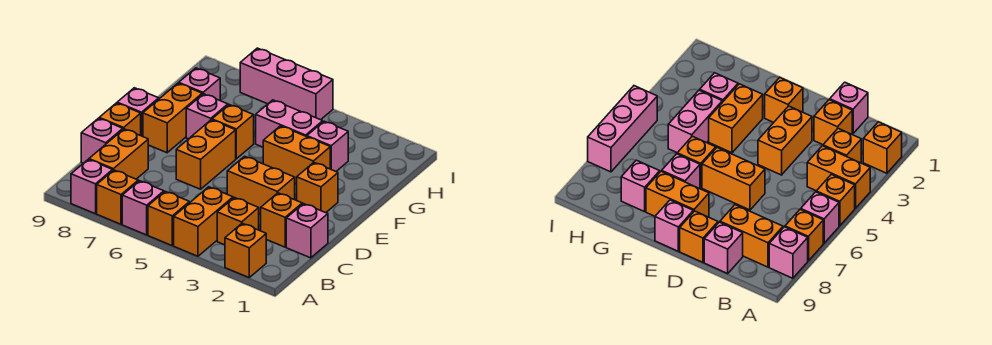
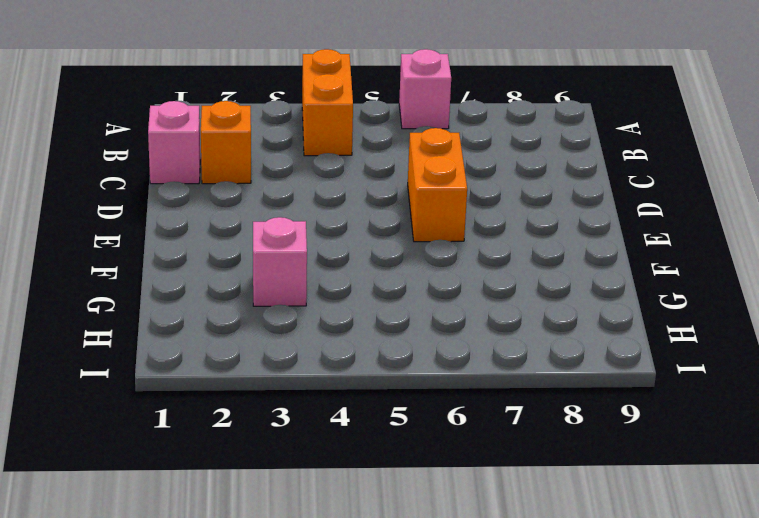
none -> orange brick A2 level 1
none -> orange brick A5 level 1
none -> orange brick A7 level 1

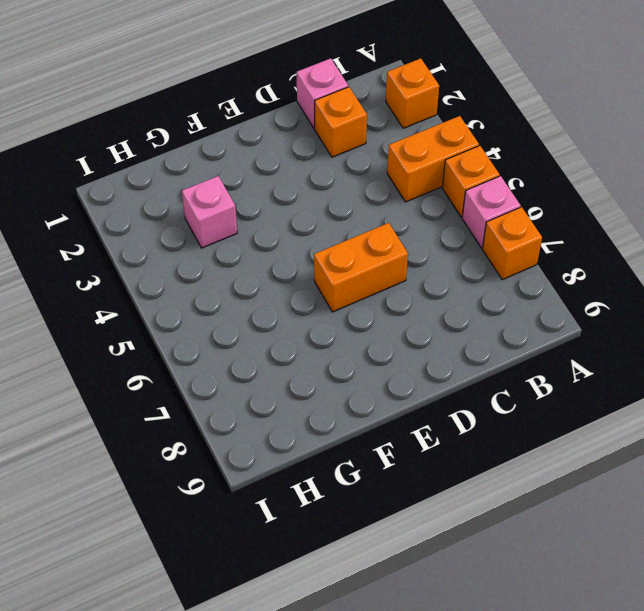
none -> pink brick A8 level 1
none -> orange brick B3 level 1
none -> orange brick B8:C8 level 1

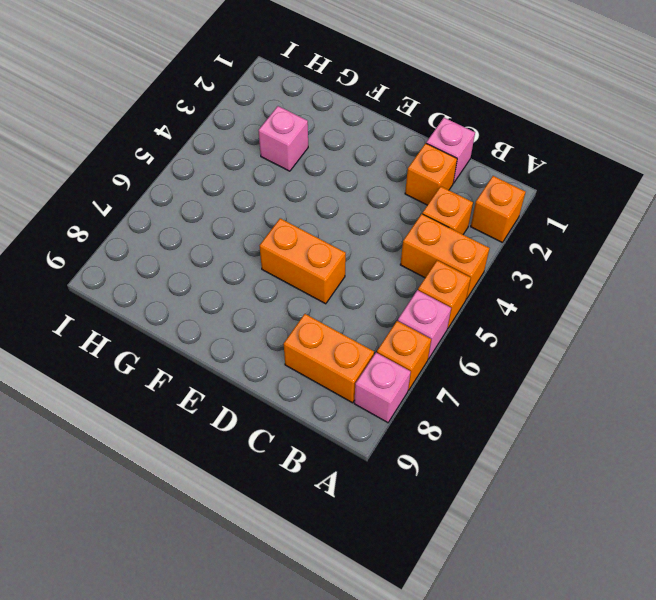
none -> pink brick C9 level 1
none -> orange brick D3:D4 level 1
none -> orange brick D9 level 1

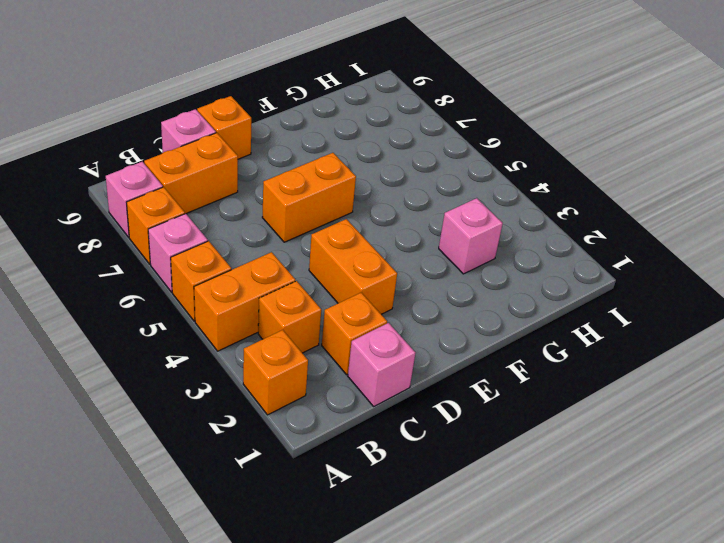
none -> orange brick E2 level 1
none -> orange brick E8:F8 level 1
none -> pink brick E9 level 1

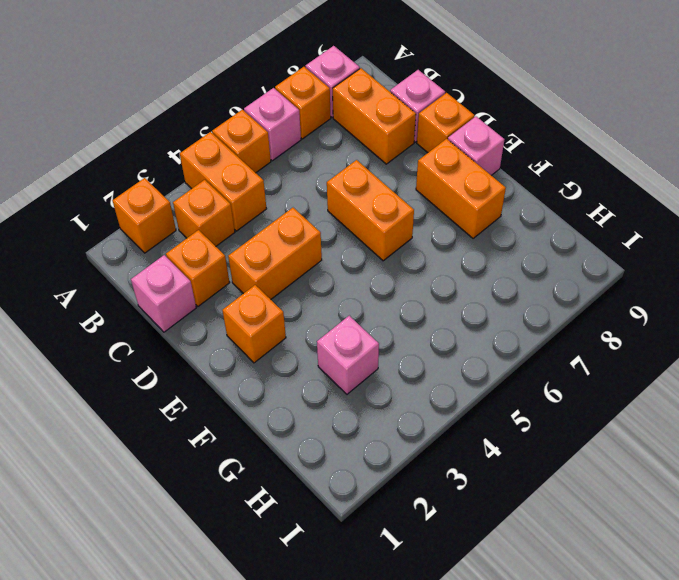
none -> orange brick F3:F4 level 1
none -> orange brick F6 level 1
none -> pink brick F7 level 1

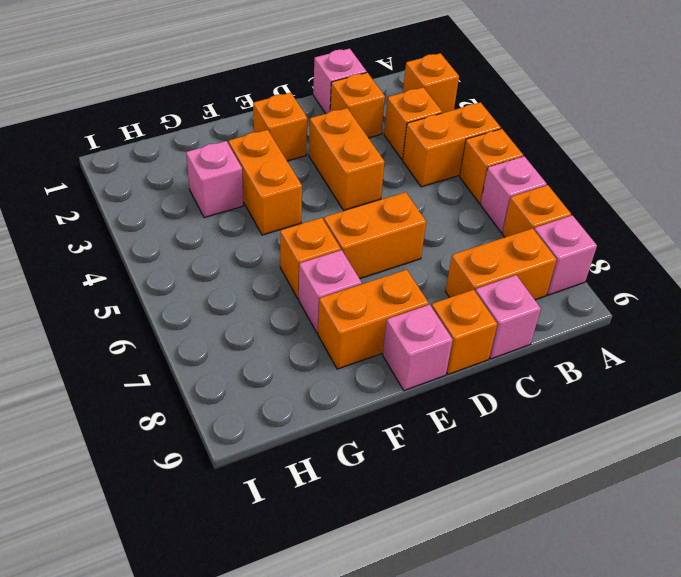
none -> pink brick G4:G5 level 1
none -> pink brick G8 level 1
none -> pink brick I5:I7 level 1

